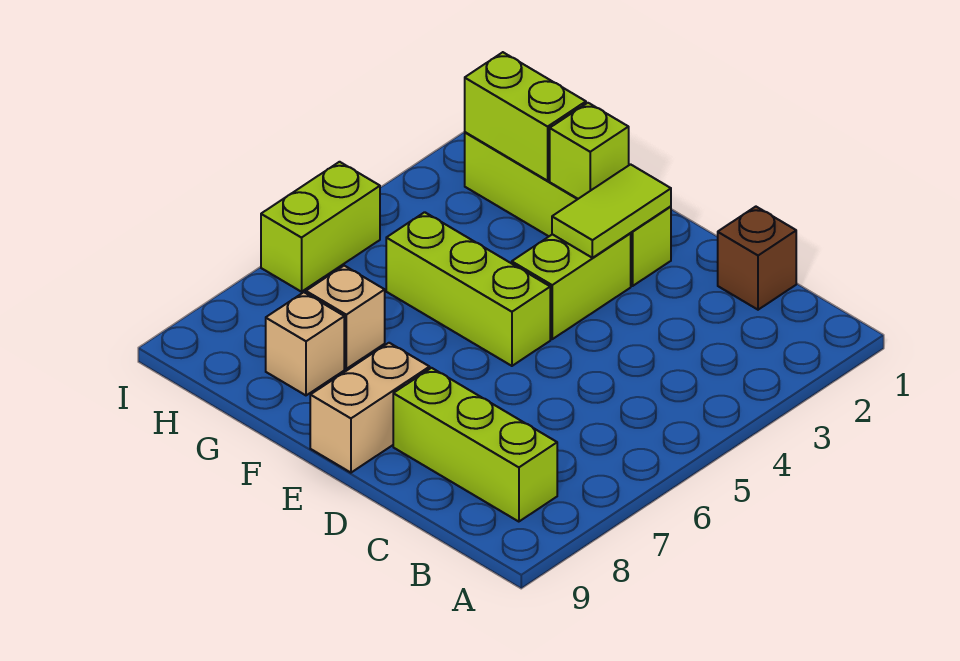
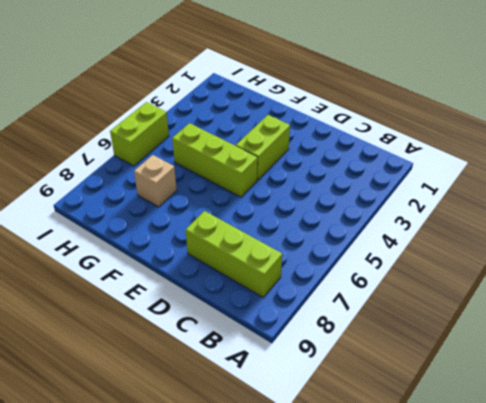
none -> brown brick C1 level 1
none -> lime brick E2:H2 level 1
none -> tan brick E8:E9 level 1

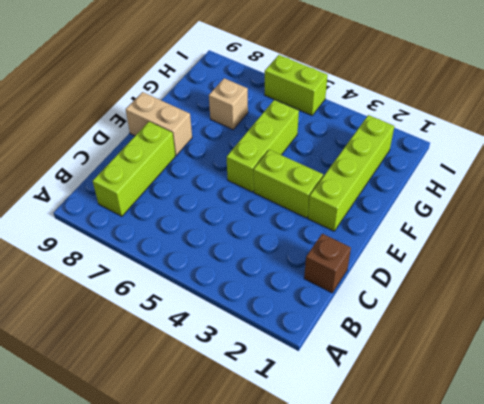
none -> tan brick G8 level 1
none -> lime tile E2:E3 level 2
none -> lime brick F2 level 2

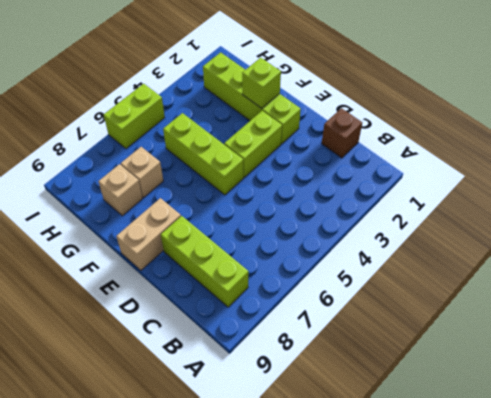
none -> lime tile E2:E3 level 2
none -> lime brick G2:H2 level 2

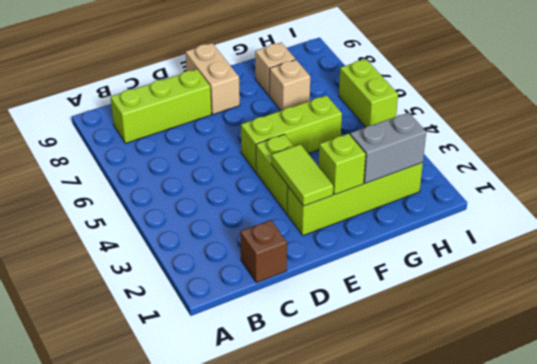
grey brick G2:H2 level 2 -> lime brick G2:H2 level 2

